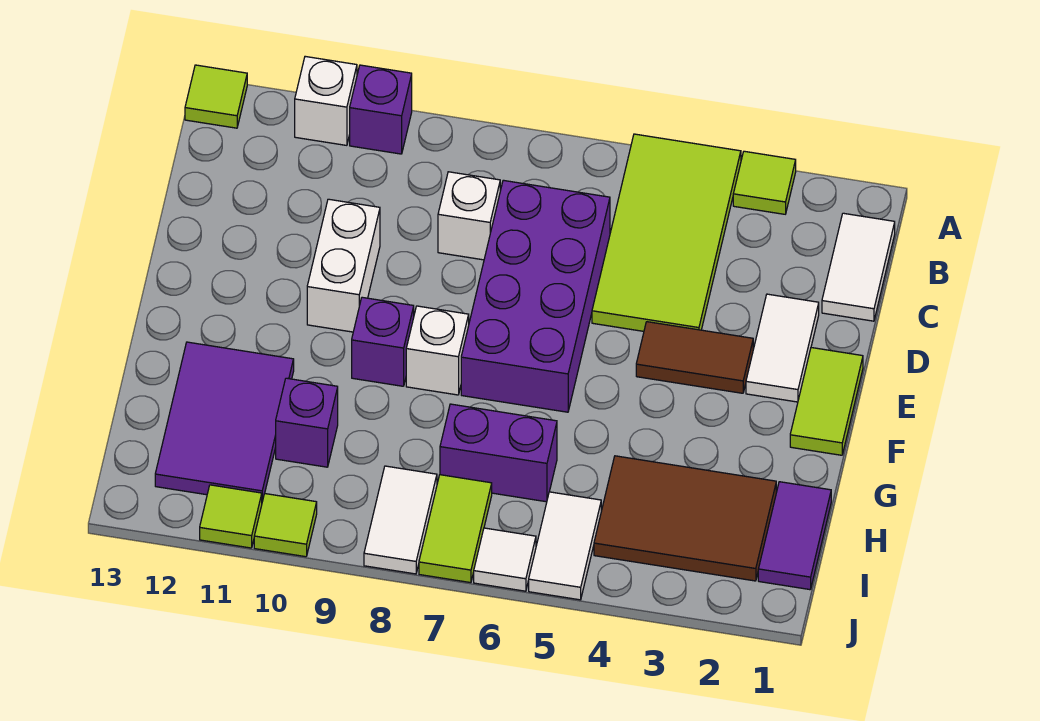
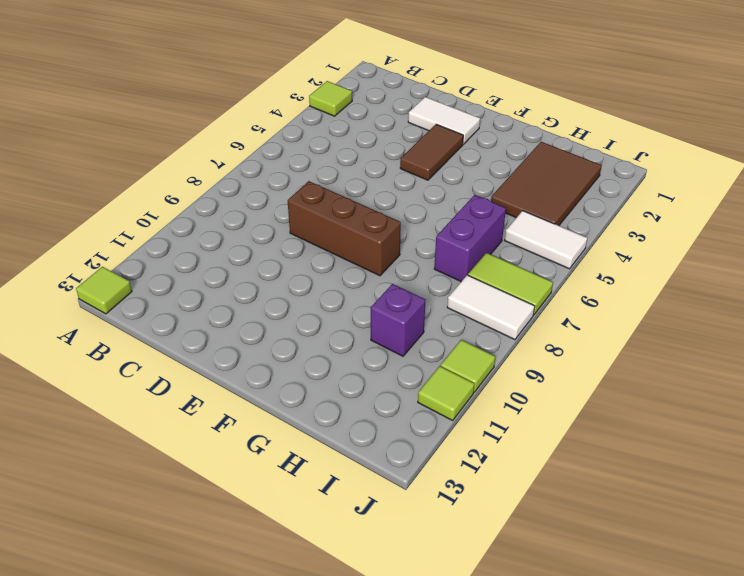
brown brick D8:F8 level 1 -> white brick F8 level 1
none -> lime tile A4:D5 level 1
none -> purple brick A10 level 1
none -> white brick A11 level 1

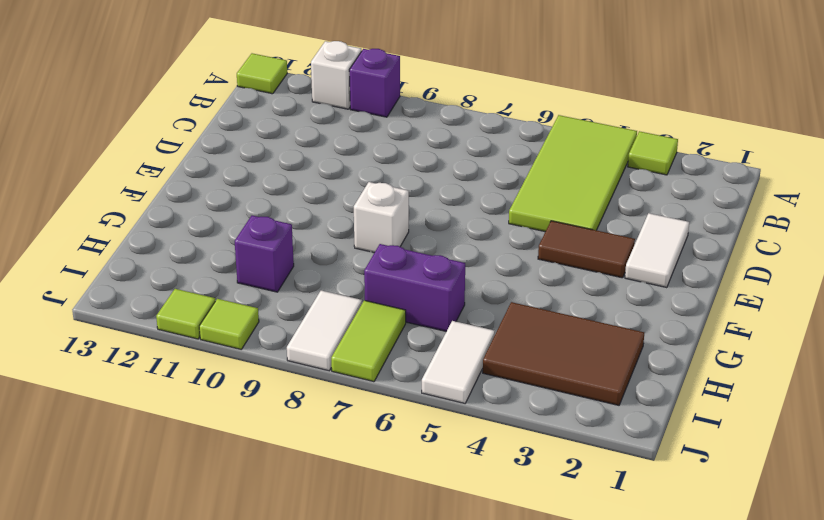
none -> white tile B1:C1 level 1
none -> purple brick C6:F7 level 1
none -> white brick C8 level 1

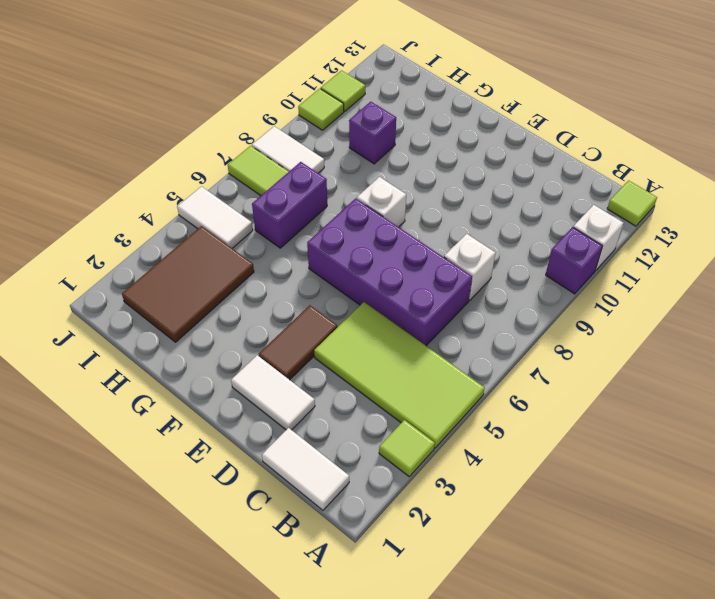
none -> white brick D10:E10 level 1
none -> lime tile E1:F1 level 1
none -> purple brick F9 level 1

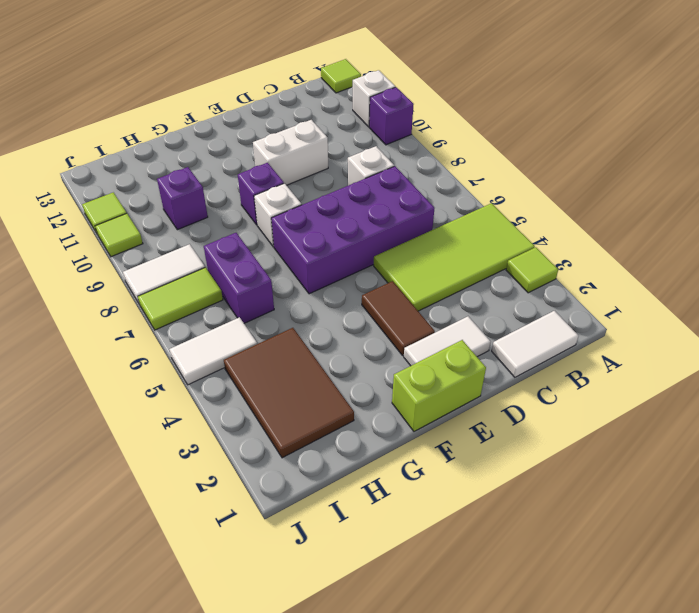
lime brick E1:F1 level 1 -> lime tile E1:F1 level 1
none -> purple tile G11:I12 level 1
none -> purple tile H1:I1 level 1
none -> white tile J6 level 1

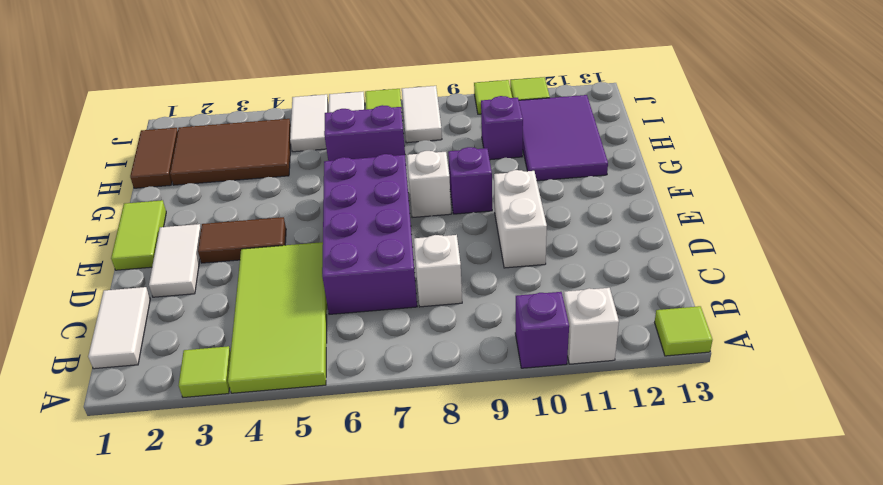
brown tile H1:I1 level 1 -> purple tile H1:I1 level 1

